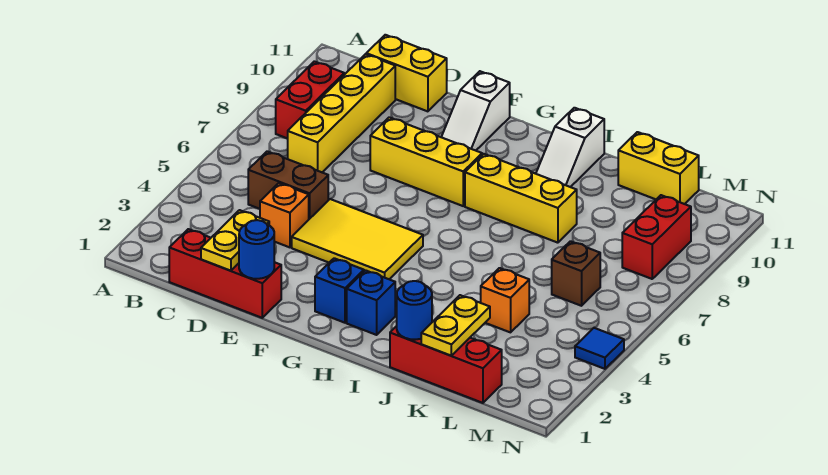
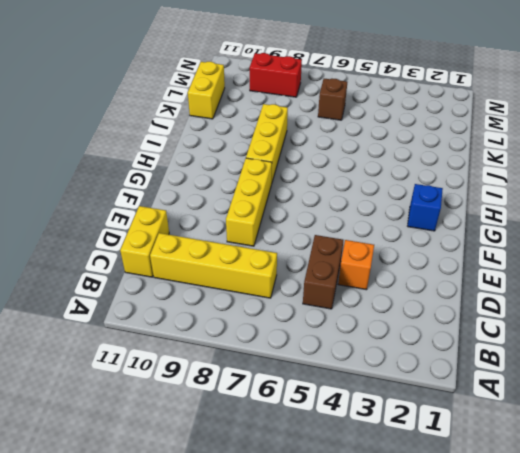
none -> red brick B8:B9 level 1
none -> red brick C1:E1 level 1
none -> yellow tile E4:G5 level 1

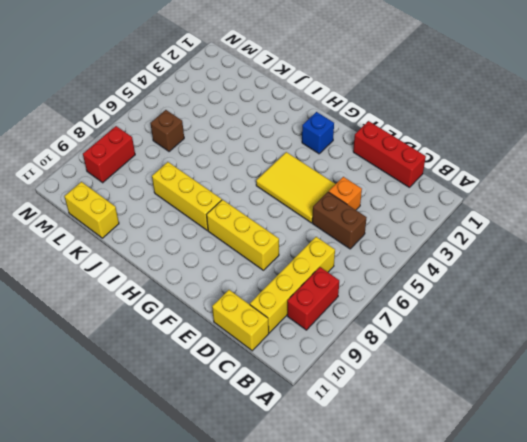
none -> white slope F10:F11 level 1 top 11
none -> blue brick H2 level 1
none -> white slope I10:I11 level 1 top 11

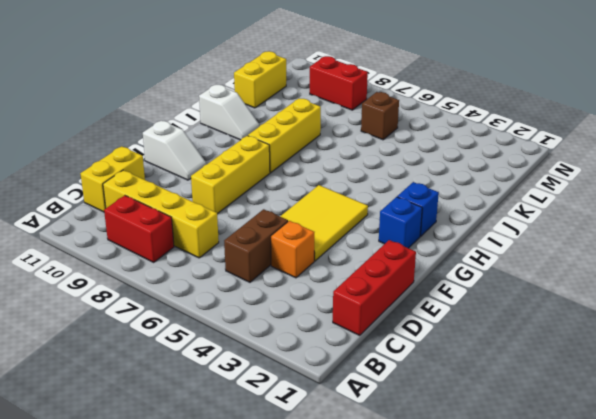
none -> red brick J1:L1 level 1
none -> orange brick K4 level 1
none -> blue tile N4 level 1

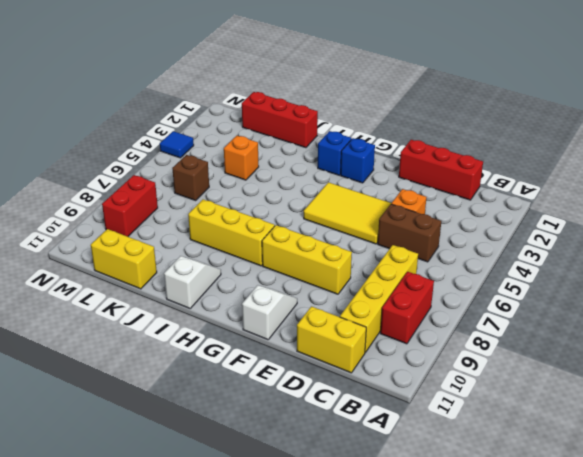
none -> yellow plate D1:D2 level 2
none -> blue round brick E1 level 2
none -> blue round brick J1 level 2

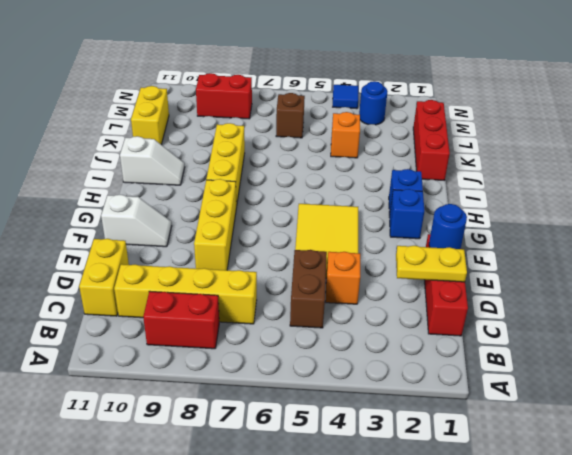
blue round brick M3 level 1 -> blue round brick J1 level 2
none -> yellow plate K1:K2 level 2

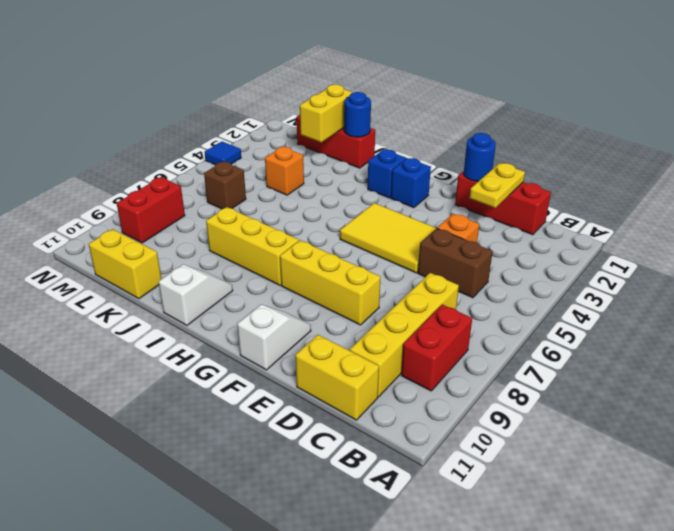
yellow brick K1:K2 level 2 -> yellow plate K1:K2 level 2

